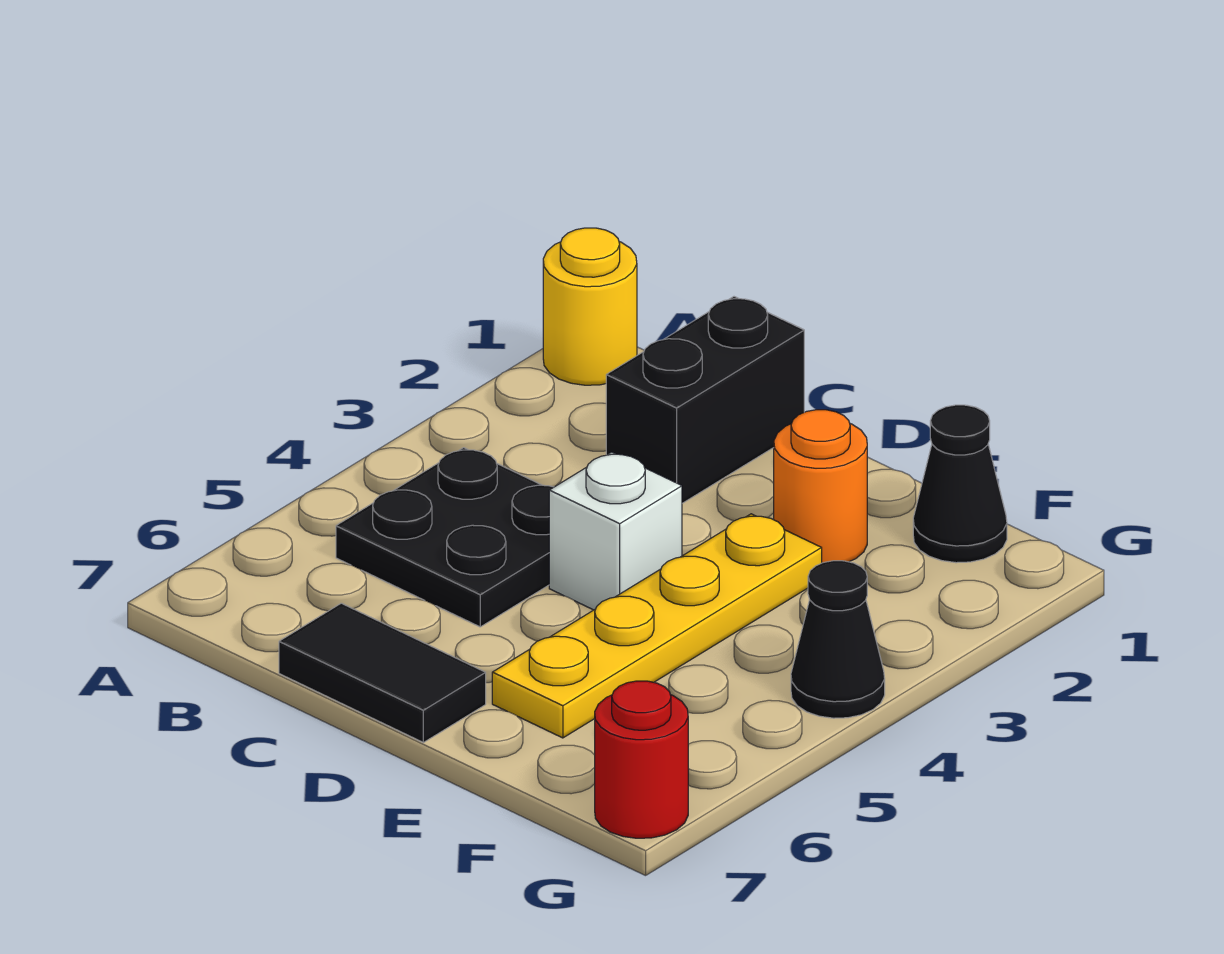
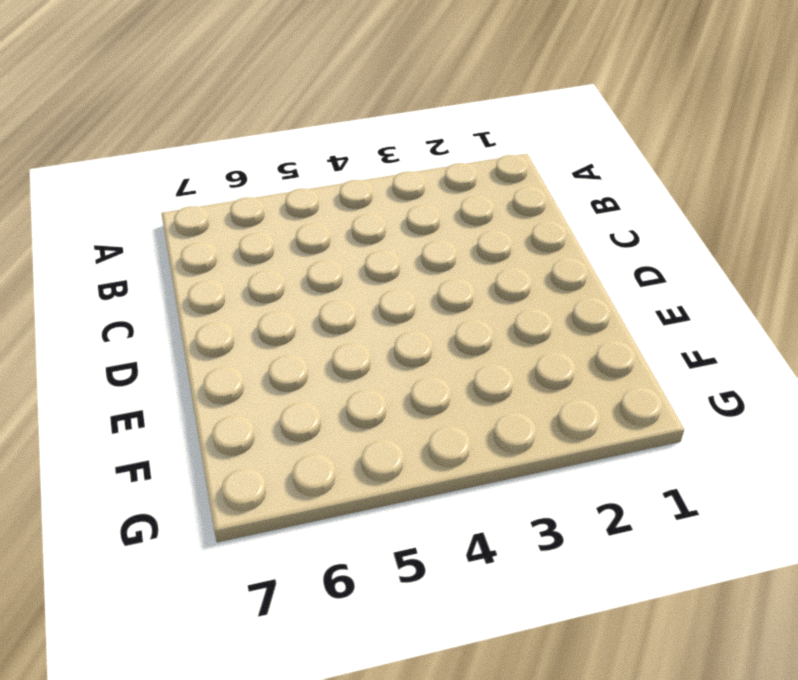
none -> yellow round brick A1 level 1
none -> black plate B4:C5 level 1

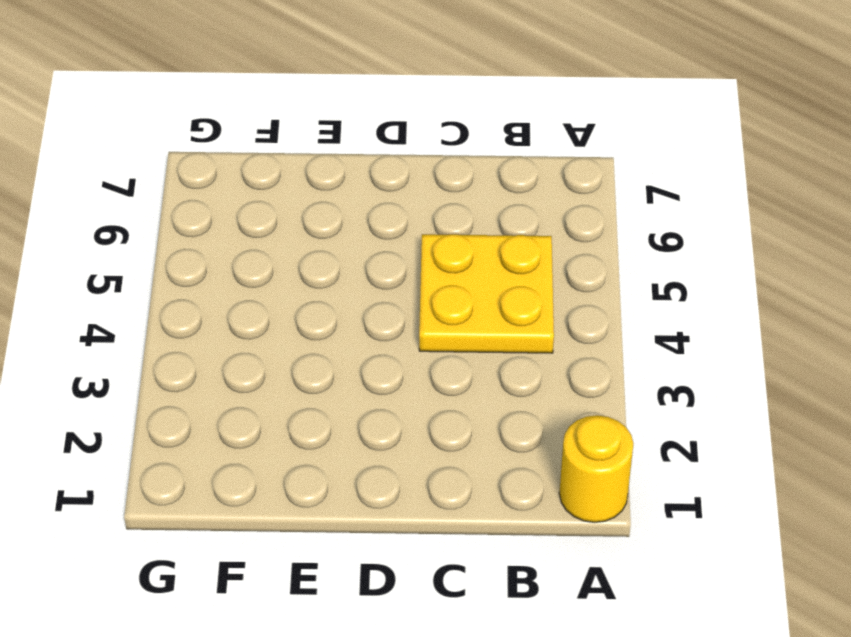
yellow plate B4:C5 level 1 -> black plate B4:C5 level 1
none -> black brick C1:C2 level 1
none -> black tile C7:D7 level 1

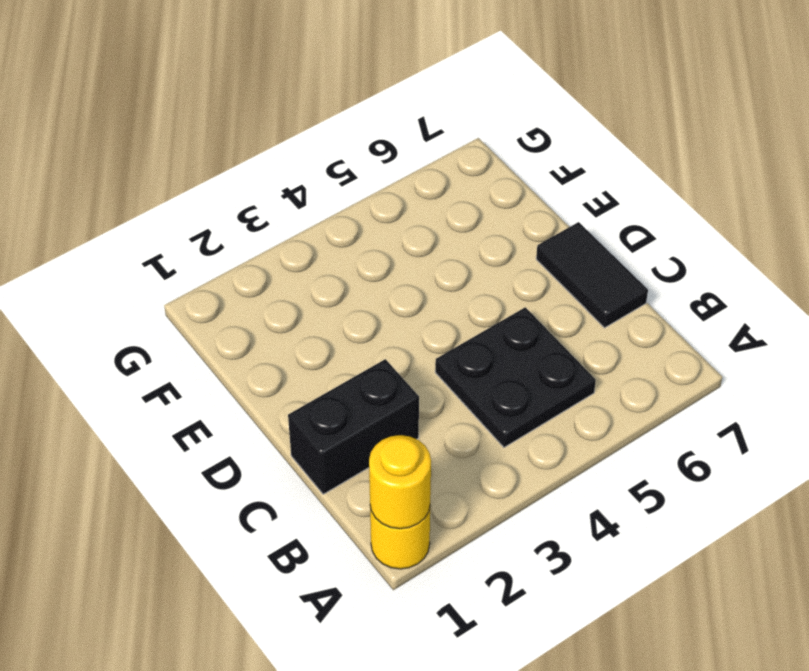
yellow round brick A1 level 2 -> none
none -> white brick D4 level 1
none -> orange round brick E2 level 1

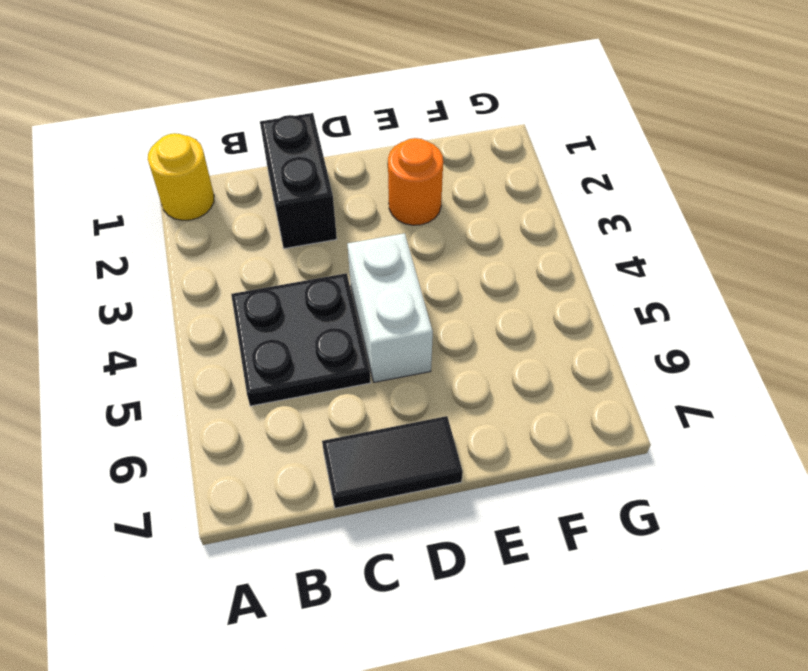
white brick D4:D5 level 1 -> white brick D4 level 1
none -> yellow plate E3:E6 level 1
none -> black cone F1 level 1

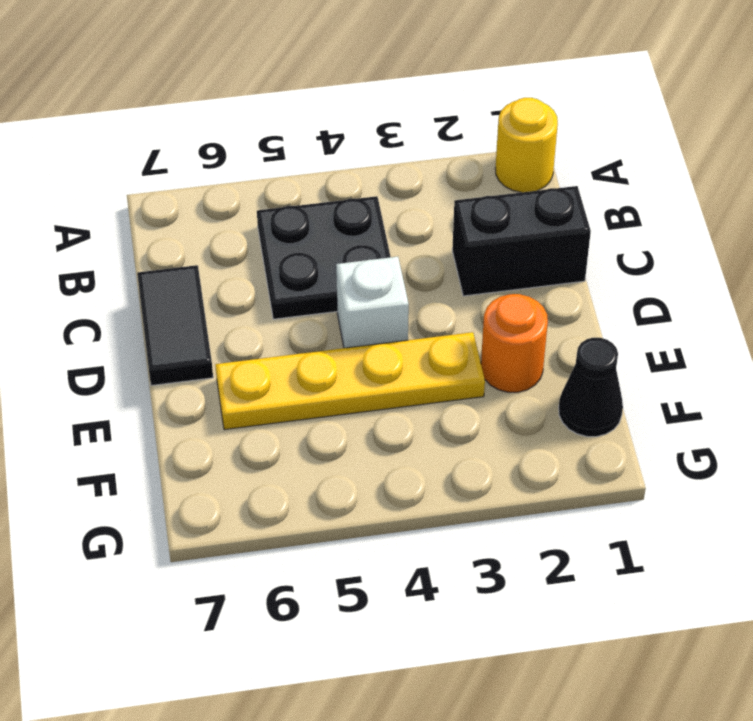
none -> black cone G4 level 1
none -> red round brick G7 level 1

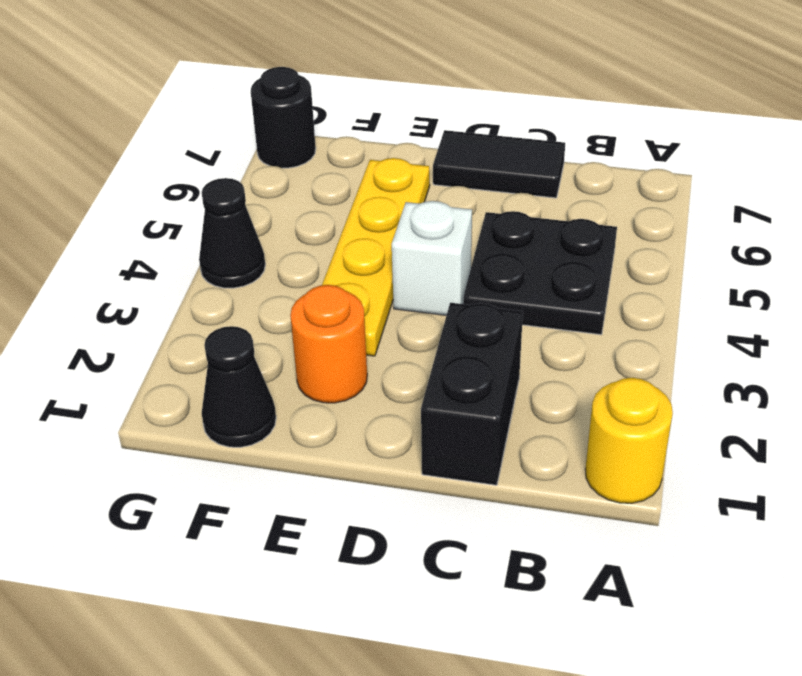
black round brick G7 level 1 -> red round brick G7 level 1

